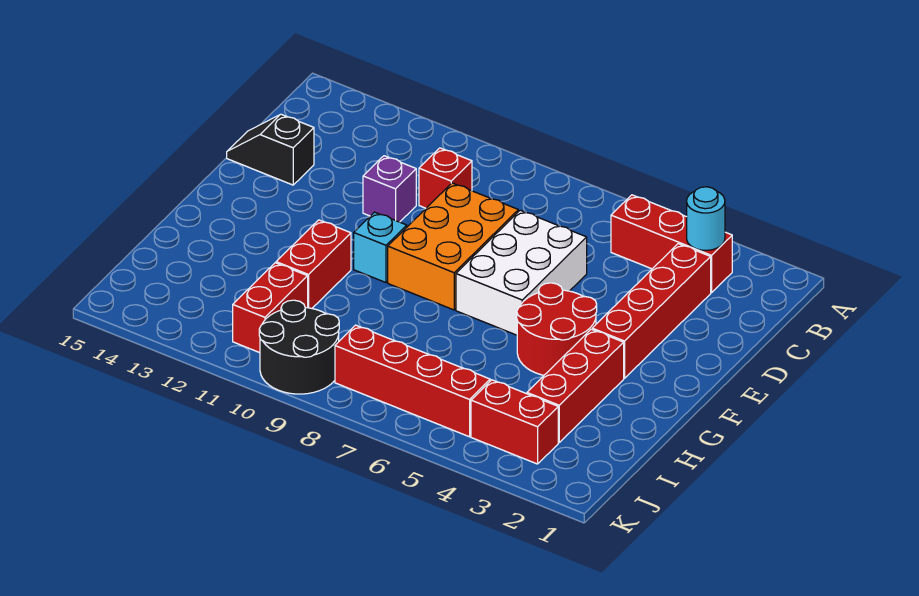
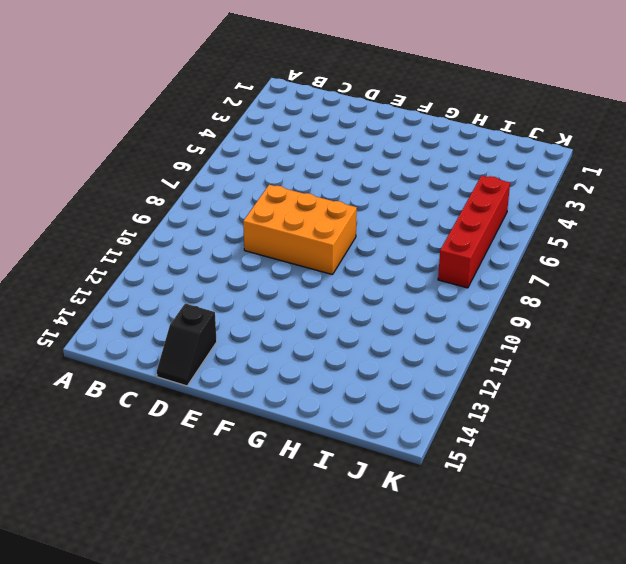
none -> red brick B3:B5 level 1
none -> red brick C3:F3 level 1
none -> red brick C10 level 1

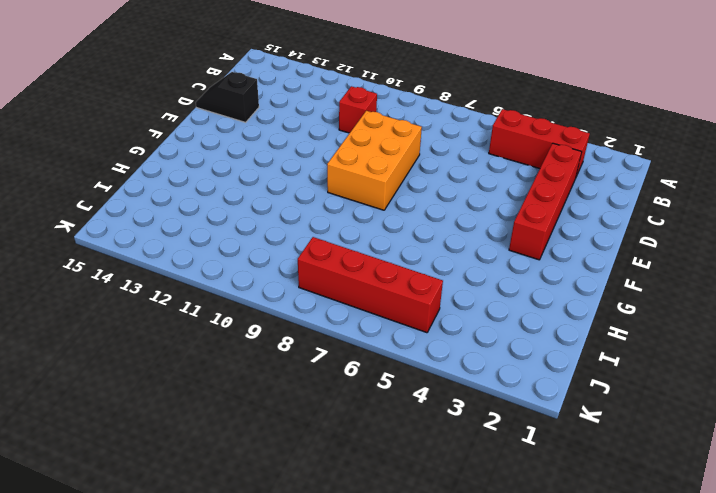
none -> white brick D6:F7 level 1
none -> purple brick D11 level 1
none -> red round brick F4:G5 level 1

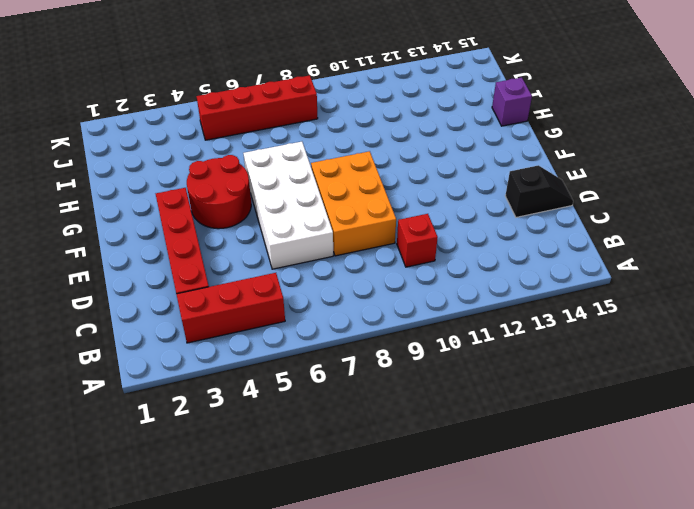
white brick D6:G7 level 1 -> white brick D6:F7 level 1
purple brick H15 level 1 -> purple brick D11 level 1
none -> cyan brick F10 level 1
none -> red brick G3:I3 level 1
none -> red brick G11:H11 level 1

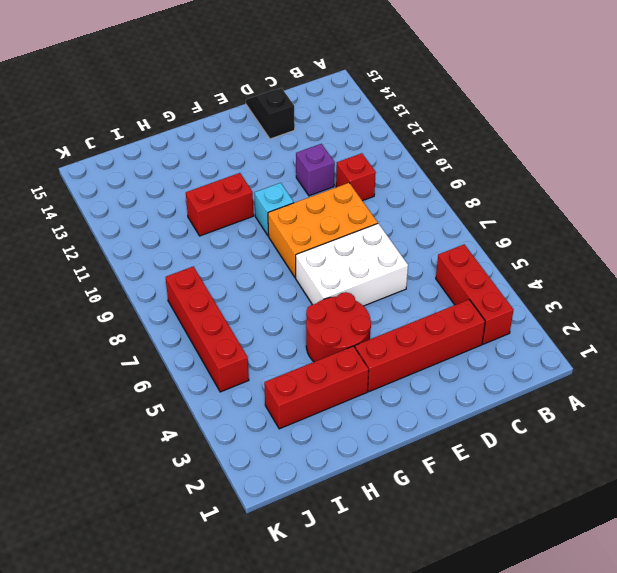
none -> red brick I11:J11 level 1
none -> red brick J3:J4 level 1
none -> black round brick J9:K10 level 1

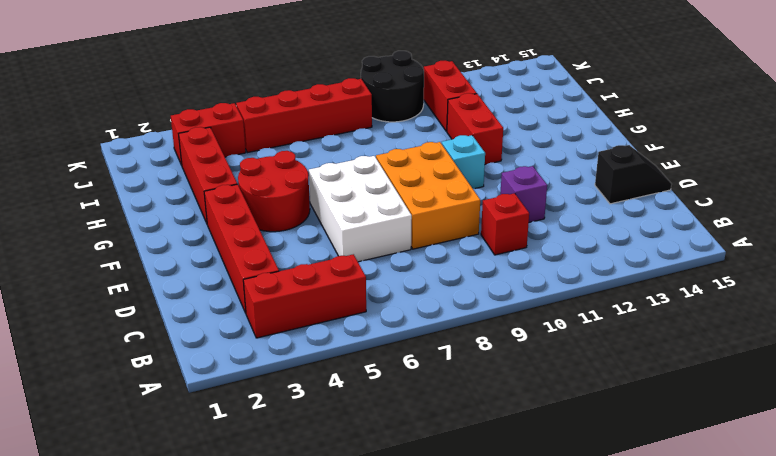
none -> cyan round brick B3 level 2

